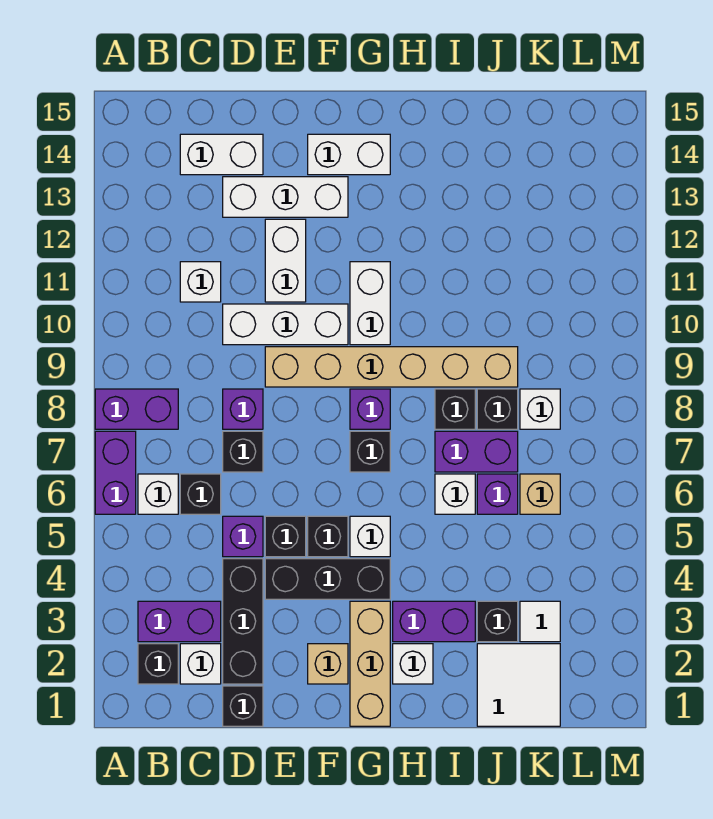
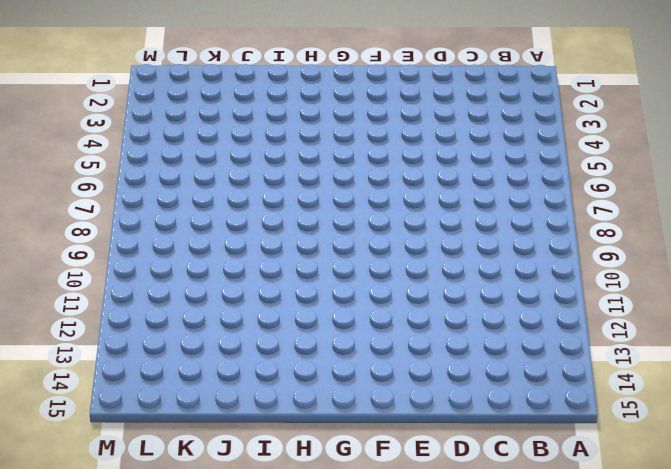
none -> purple brick A6:A7 level 1
none -> purple brick A8:B8 level 1
none -> black brick B2 level 1
none -> purple brick B3:C3 level 1

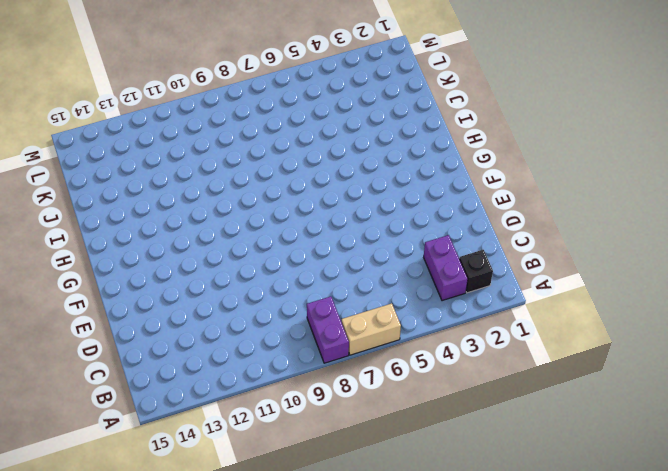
tan brick A6:A7 level 1 -> purple brick A6:A7 level 1
none -> white brick B6 level 1
none -> white brick C2 level 1
none -> black brick C6 level 1
none -> white brick C11 level 1

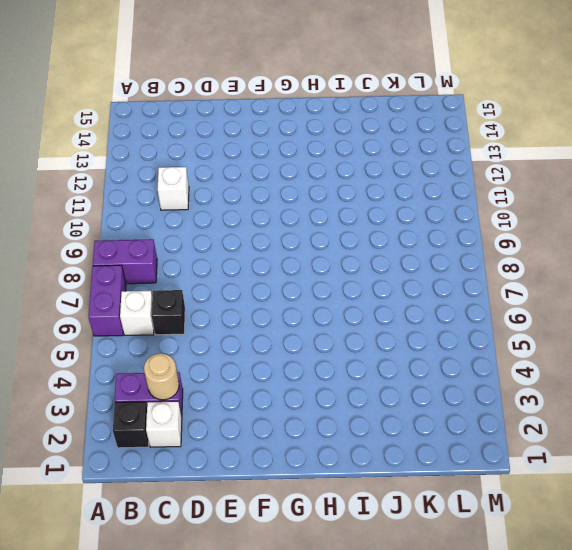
tan round brick C3 level 2 -> none
none -> white brick C14:D14 level 1
none -> black brick D1 level 1
none -> black brick D2:D4 level 1
none -> purple brick D5 level 1

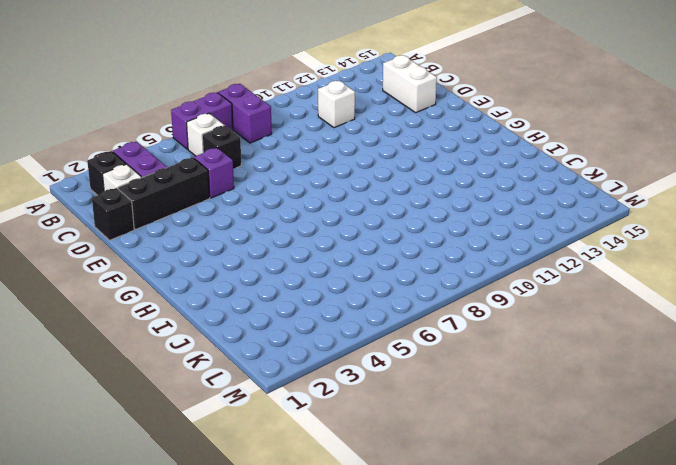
none -> black brick D7 level 1
none -> purple brick D8 level 1
none -> white brick D10:F10 level 1
none -> white brick D13:F13 level 1

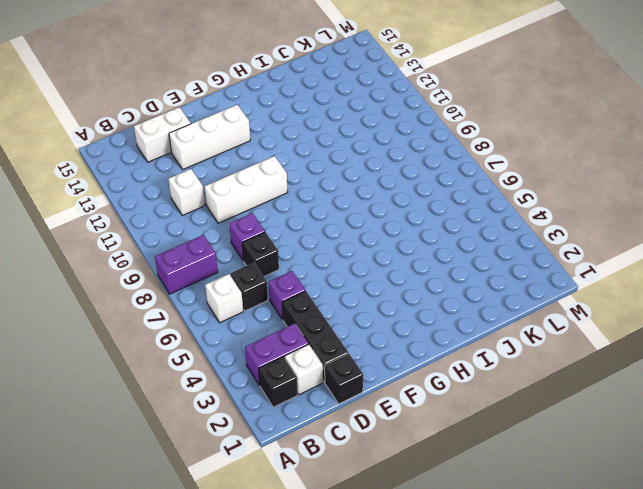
none -> purple brick A6:A7 level 1
none -> black brick E4:G4 level 1
none -> black brick E5 level 1
none -> tan brick E9:J9 level 1

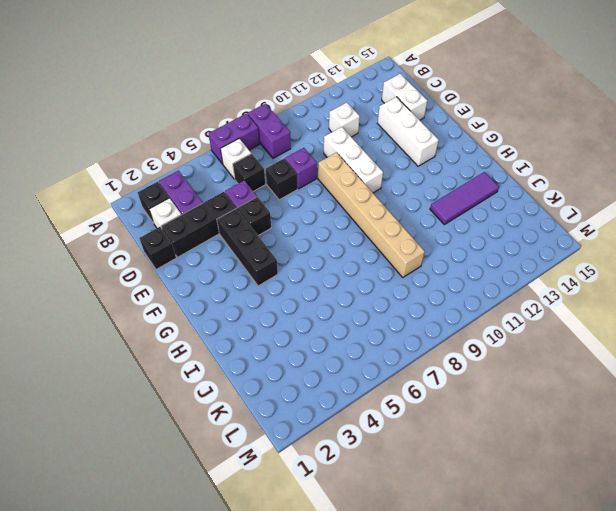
purple tile I12:I14 level 1 -> none
none -> white brick E11:E12 level 1
none -> tan brick F2 level 1
none -> black brick F5 level 1
none -> white brick F14:G14 level 1

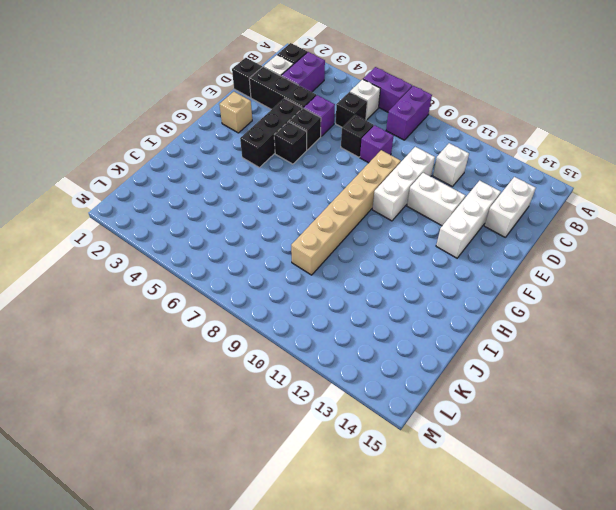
none -> white brick F14:G14 level 1
none -> tan brick G1:G3 level 1
none -> white brick G5 level 1
none -> black brick G7 level 1

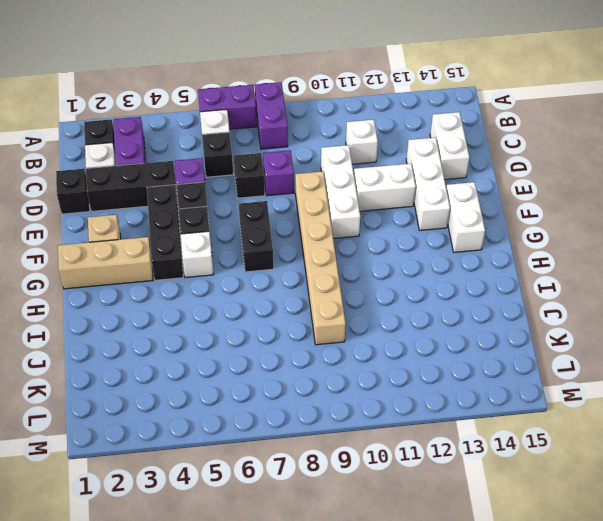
black brick F7:G7 level 1 -> black brick G7 level 1
none -> purple brick G8 level 1
none -> white brick G10:G11 level 1
none -> white brick H2 level 1
none -> purple brick H3:I3 level 1

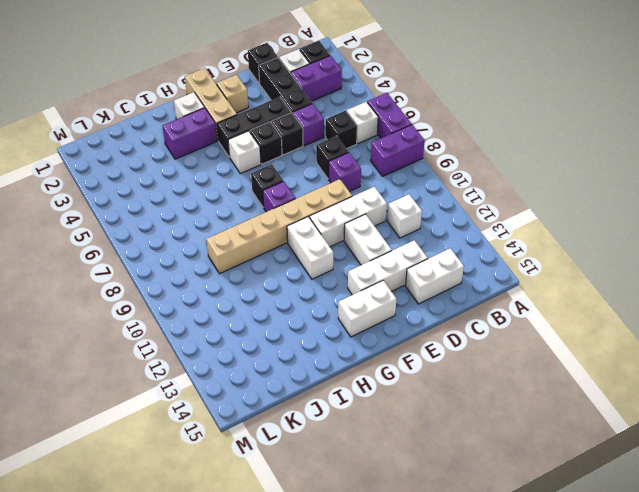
none -> white brick I6 level 1
none -> purple brick I7:J7 level 1
none -> black brick I8 level 1
none -> white tile J1:K2 level 1

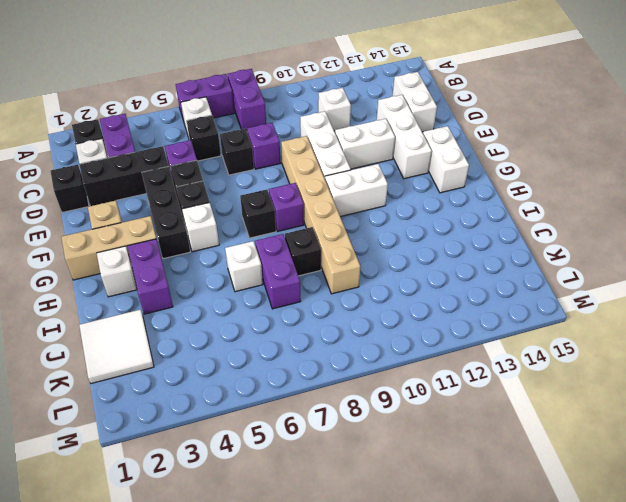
none -> black brick J3 level 1
none -> purple brick J6 level 1
none -> black brick J8 level 1
none -> white tile K3 level 1

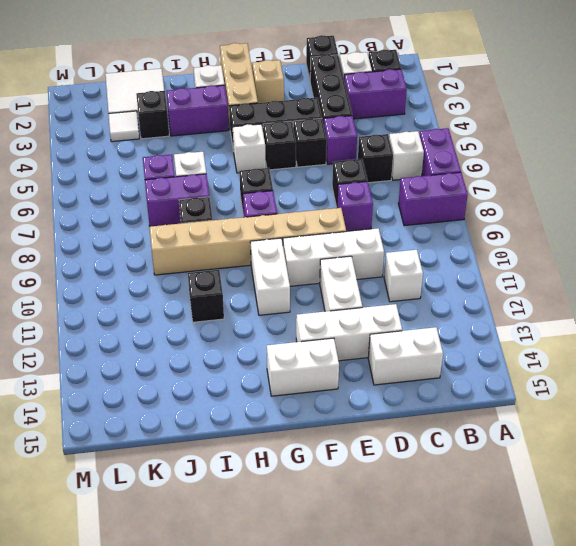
black brick I11 level 1 -> black brick J8 level 1
none -> tan brick K6 level 1
none -> white brick K8 level 1

